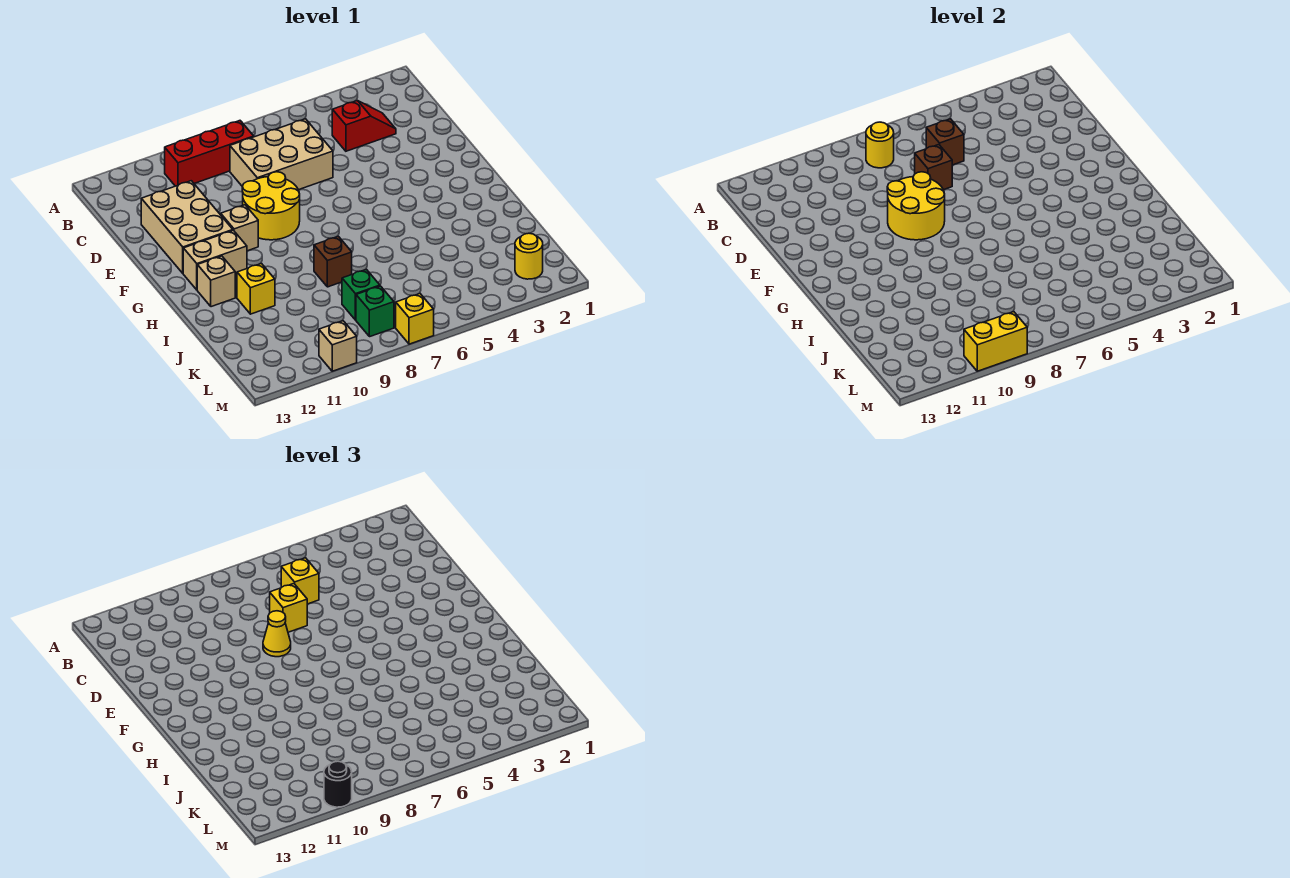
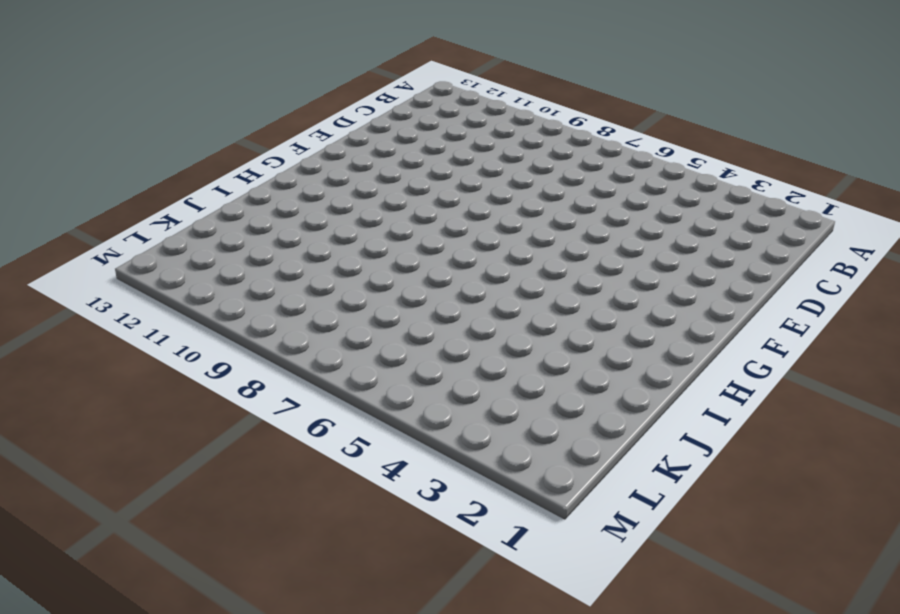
none -> red brick B8:B10 level 1
none -> red slope C3:C4 level 1 top 4
none -> tan brick C6:D8 level 1

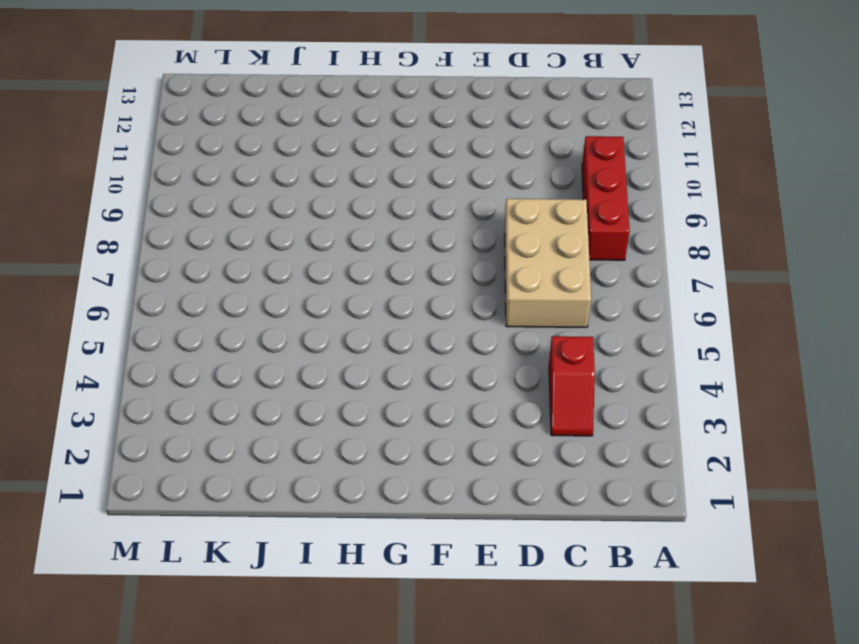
none -> tan brick D11:F12 level 1
none -> yellow round brick E8:F9 level 1
none -> tan brick F10 level 1

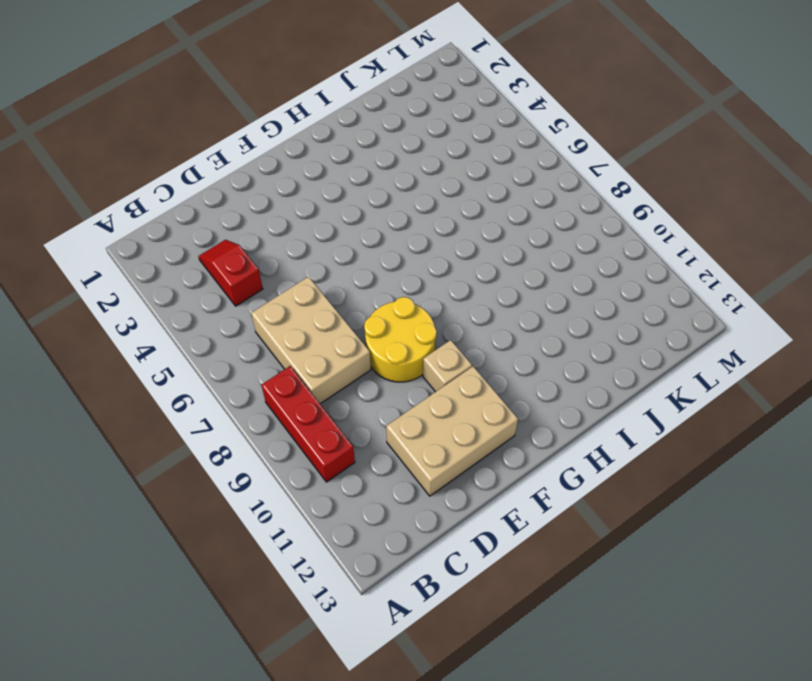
none -> tan brick G11:G12 level 1
none -> tan brick H12 level 1
none -> brown brick I8 level 1

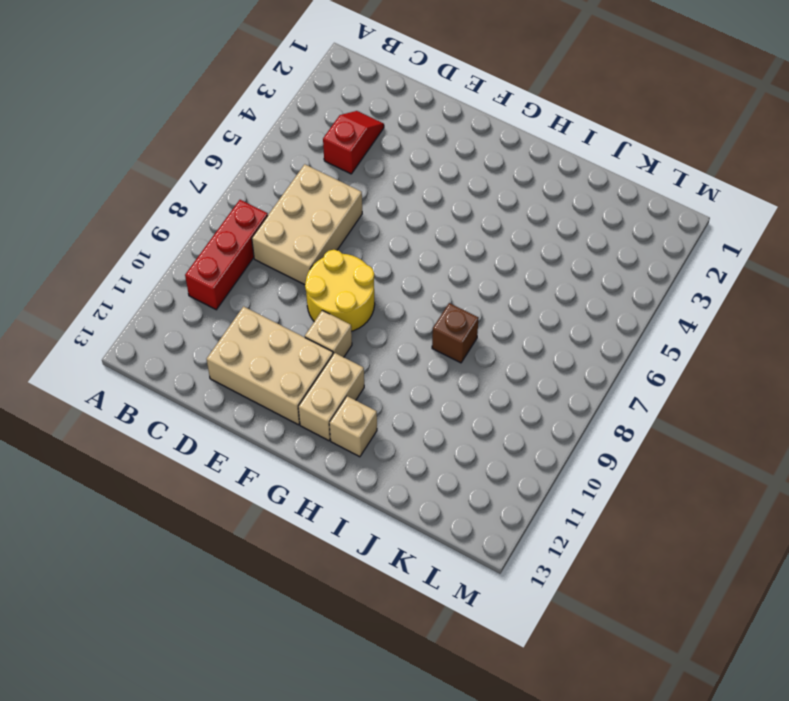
none -> yellow brick I11 level 1
none -> green brick K8 level 1
none -> yellow round brick L2 level 1

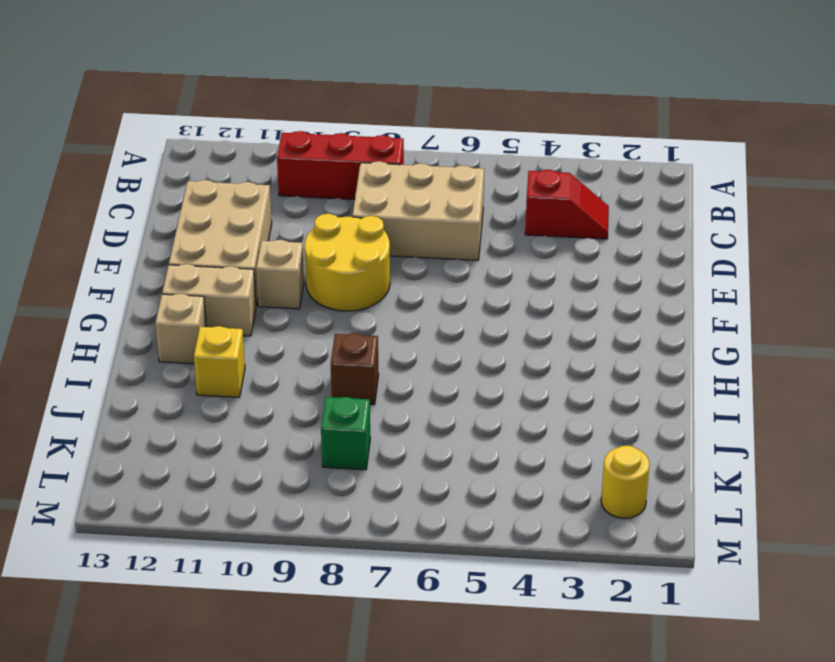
none -> green brick L8 level 1
none -> yellow brick M7 level 1
none -> tan brick M10 level 1

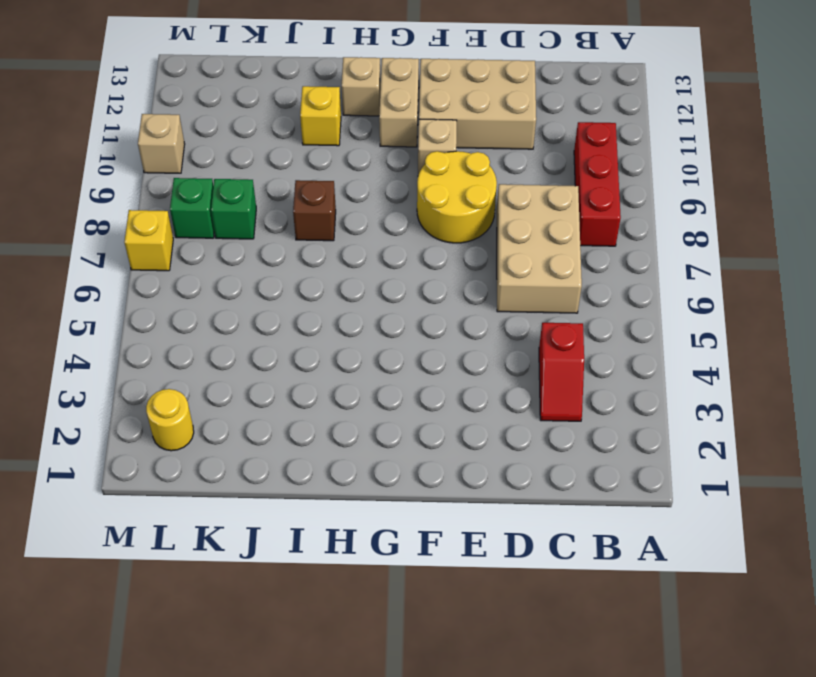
none -> yellow round brick B8 level 2
none -> brown brick C6 level 2
none -> brown brick D7 level 2

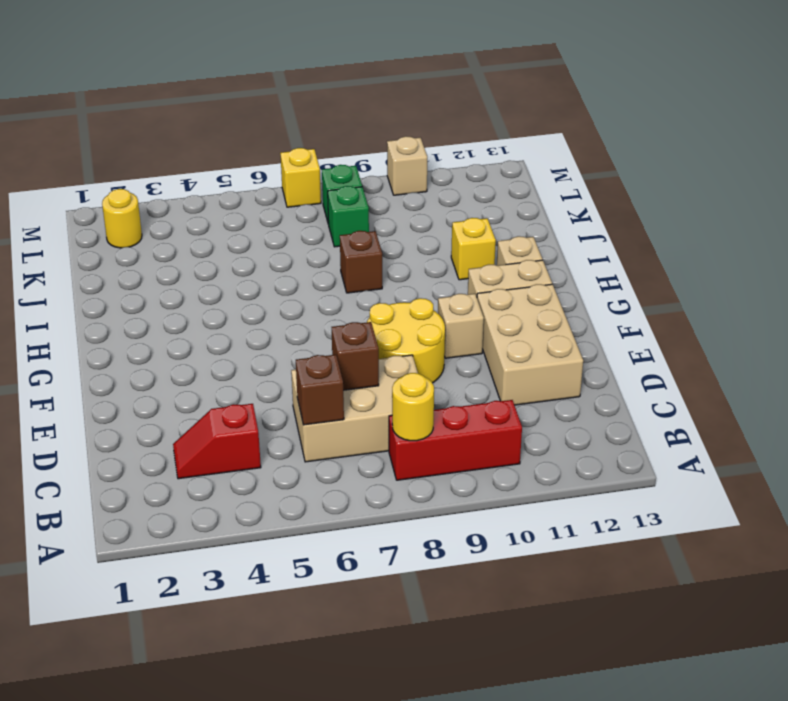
none -> yellow round brick E8:F9 level 2
none -> yellow brick M9:M10 level 2
none -> yellow brick C6 level 3

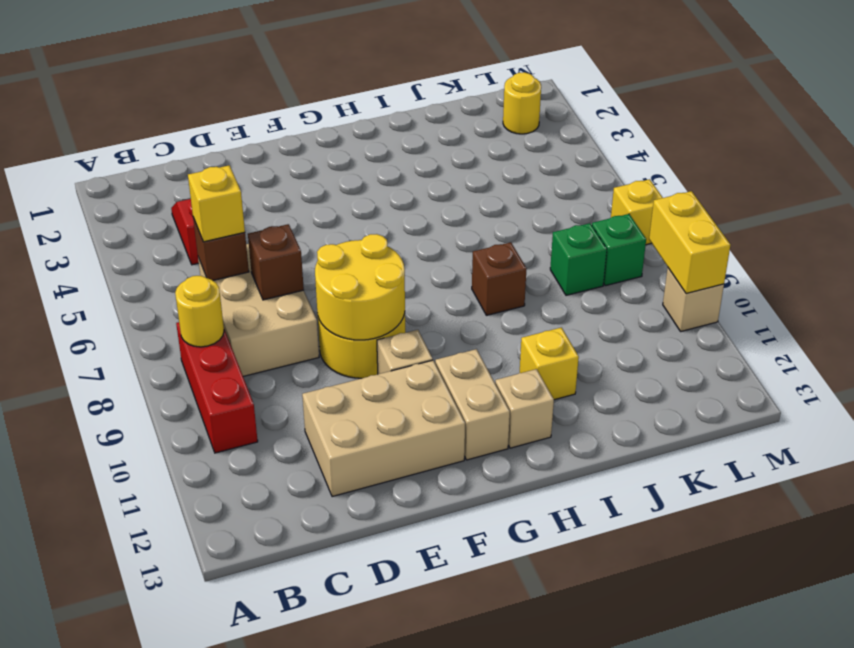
none -> yellow brick D7 level 3
none -> yellow cone E8 level 3
none -> black round brick M10 level 3

